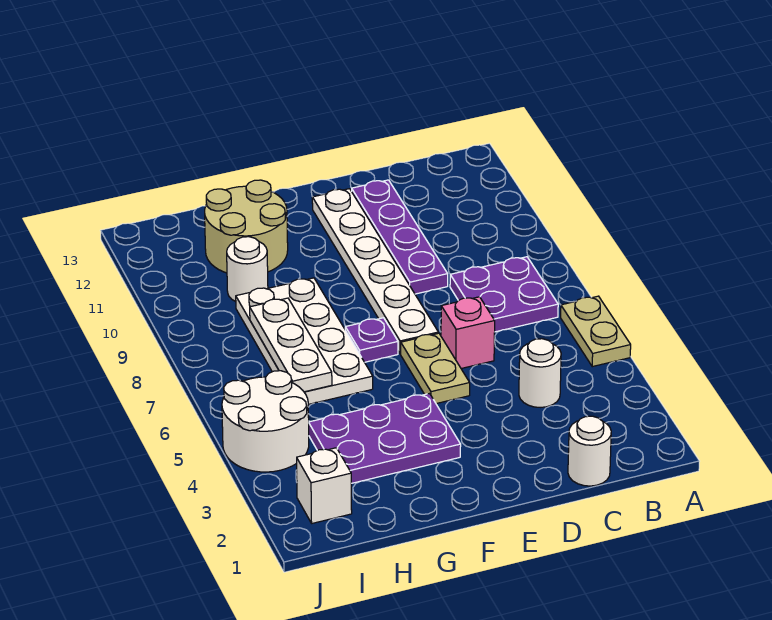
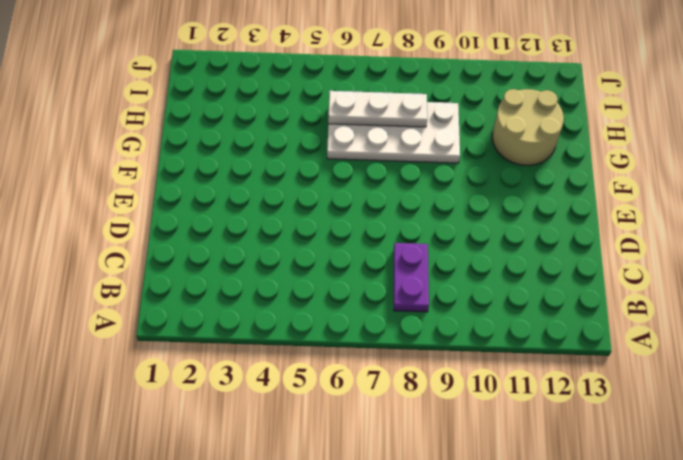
purple plate B8:C8 level 1 -> purple plate B7:C8 level 1
none -> tan plate A5:A6 level 1
none -> white round brick C1 level 1
none -> white round brick C4 level 1

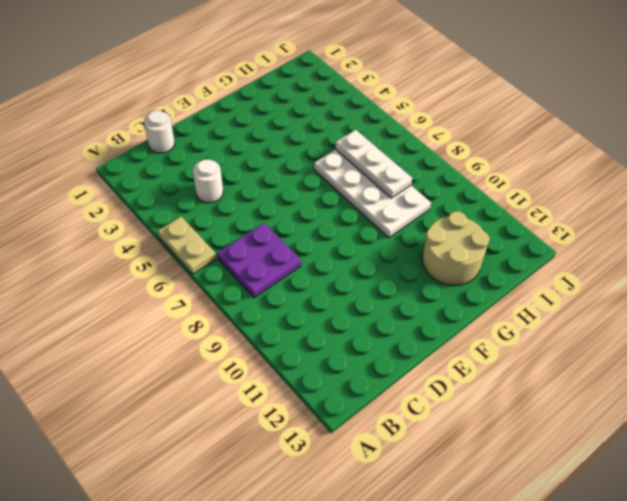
none -> pink brick D6 level 1
none -> purple plate D9:D12 level 1
none -> tan plate E5:E6 level 1

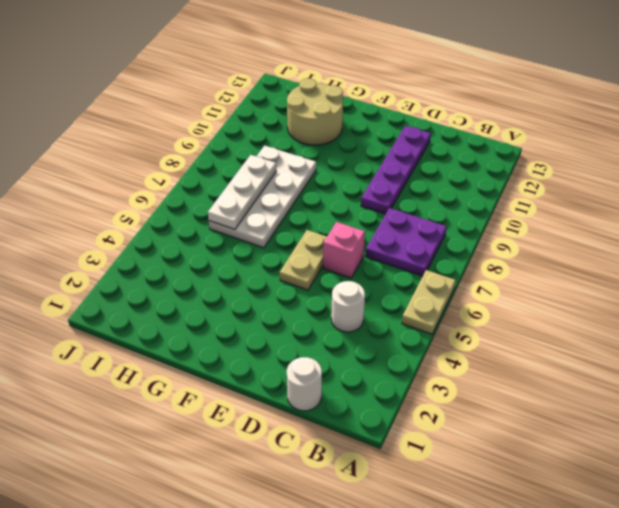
none -> white plate E7:E12 level 1
none -> purple plate F3:H4 level 1
none -> purple plate F7 level 1

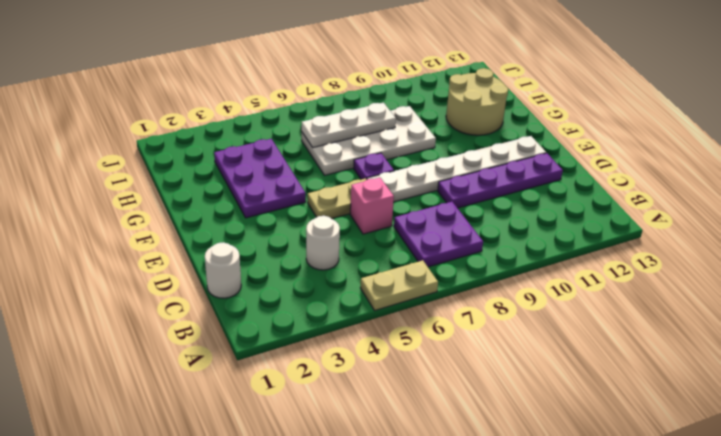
none -> white round brick H10 level 1
none -> white brick I2 level 1
none -> white round brick I4:J5 level 1

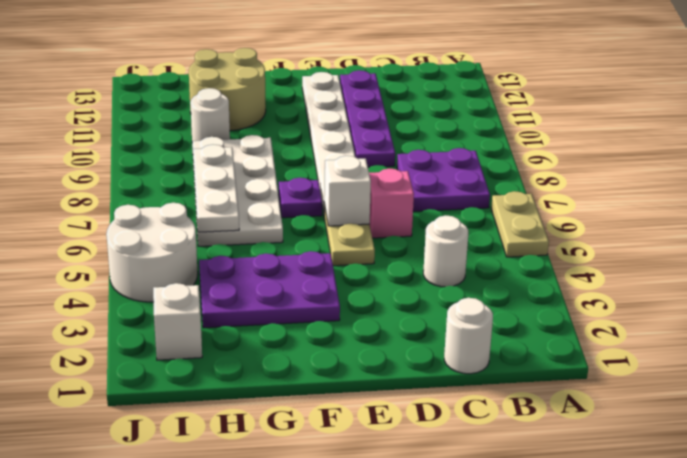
white brick E6 level 2 -> none

